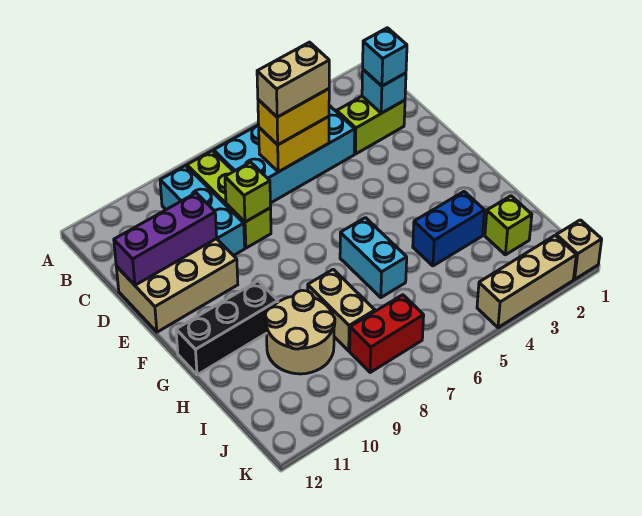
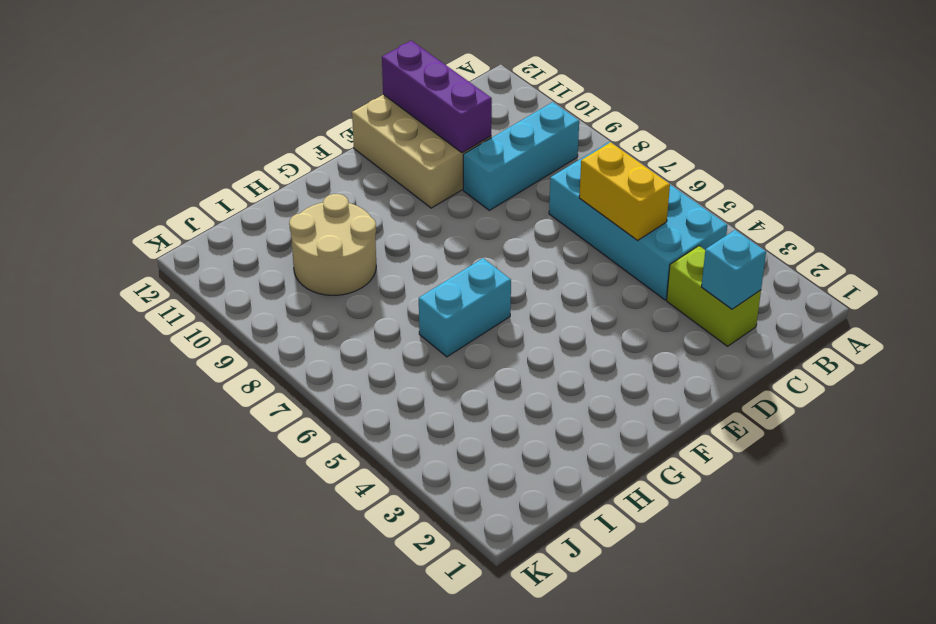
none -> lime brick B8:D8 level 1
none -> black brick G10:G12 level 1
none -> blue brick H3:H4 level 1

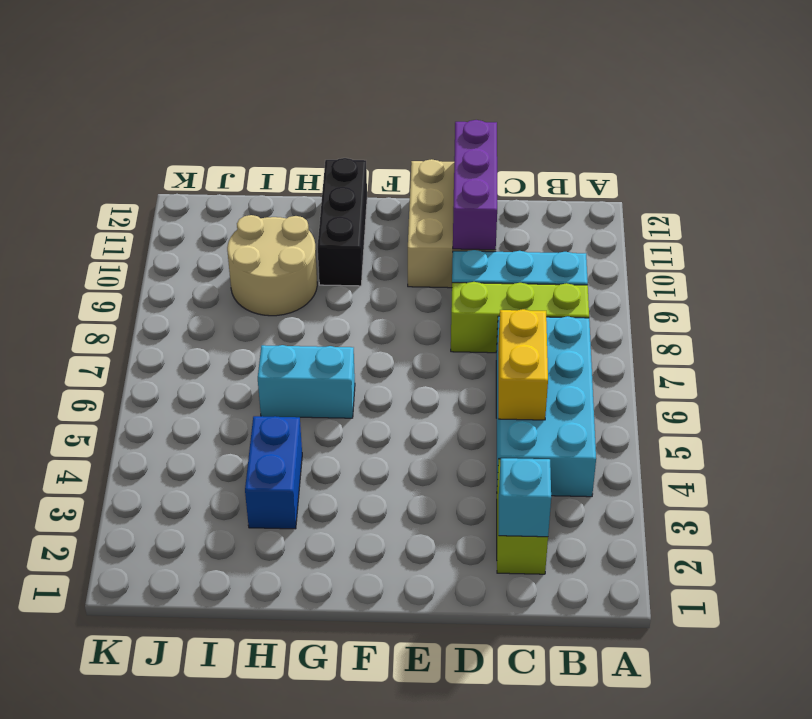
none -> tan brick H8:I8 level 1
none -> lime brick I2 level 1
none -> red brick J7:J8 level 1

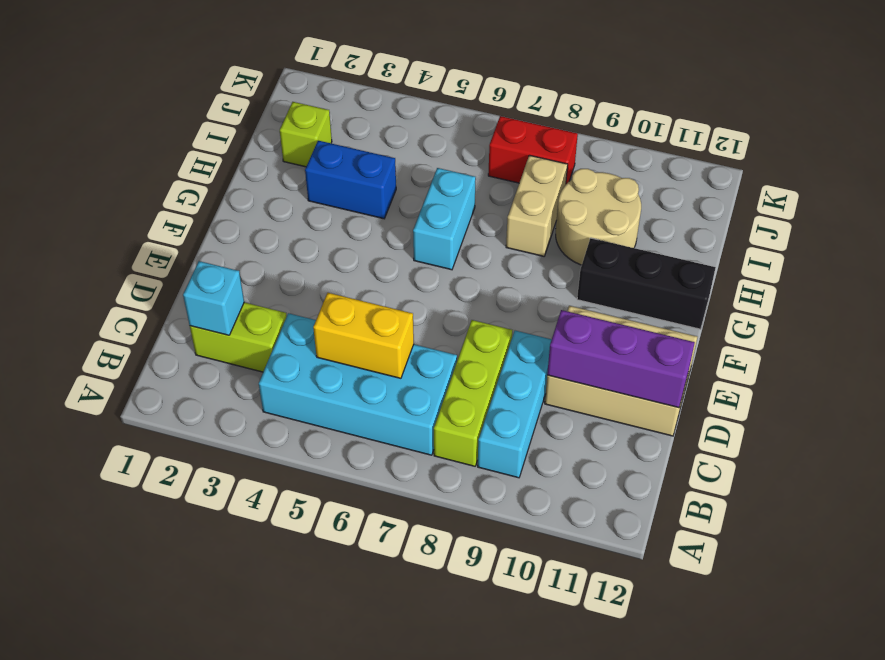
none -> tan brick K1 level 1
none -> tan brick K2:K4 level 1
none -> lime brick D8 level 2

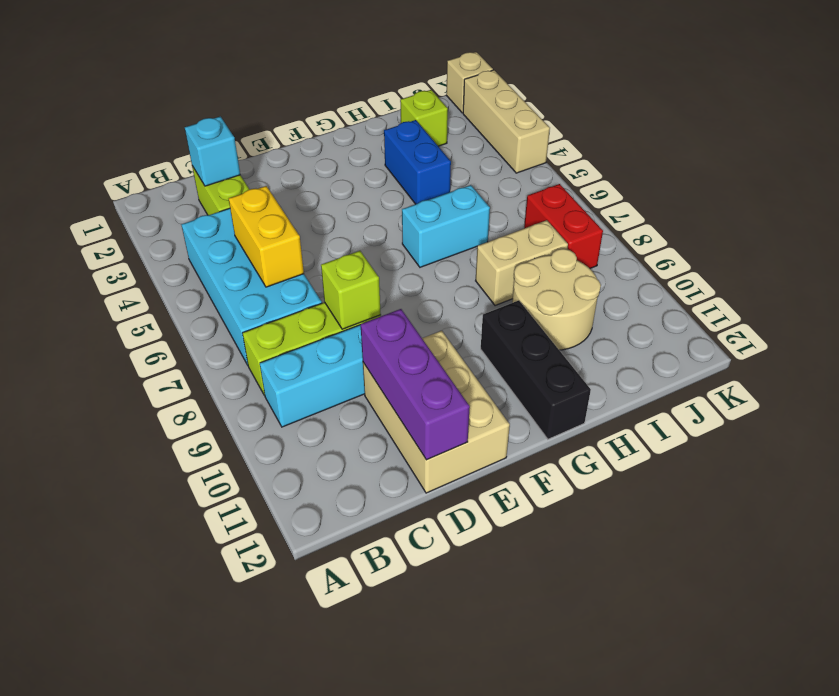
none -> cyan brick C2 level 3
none -> yellow brick C5:C6 level 3
none -> tan brick C5:C6 level 4

